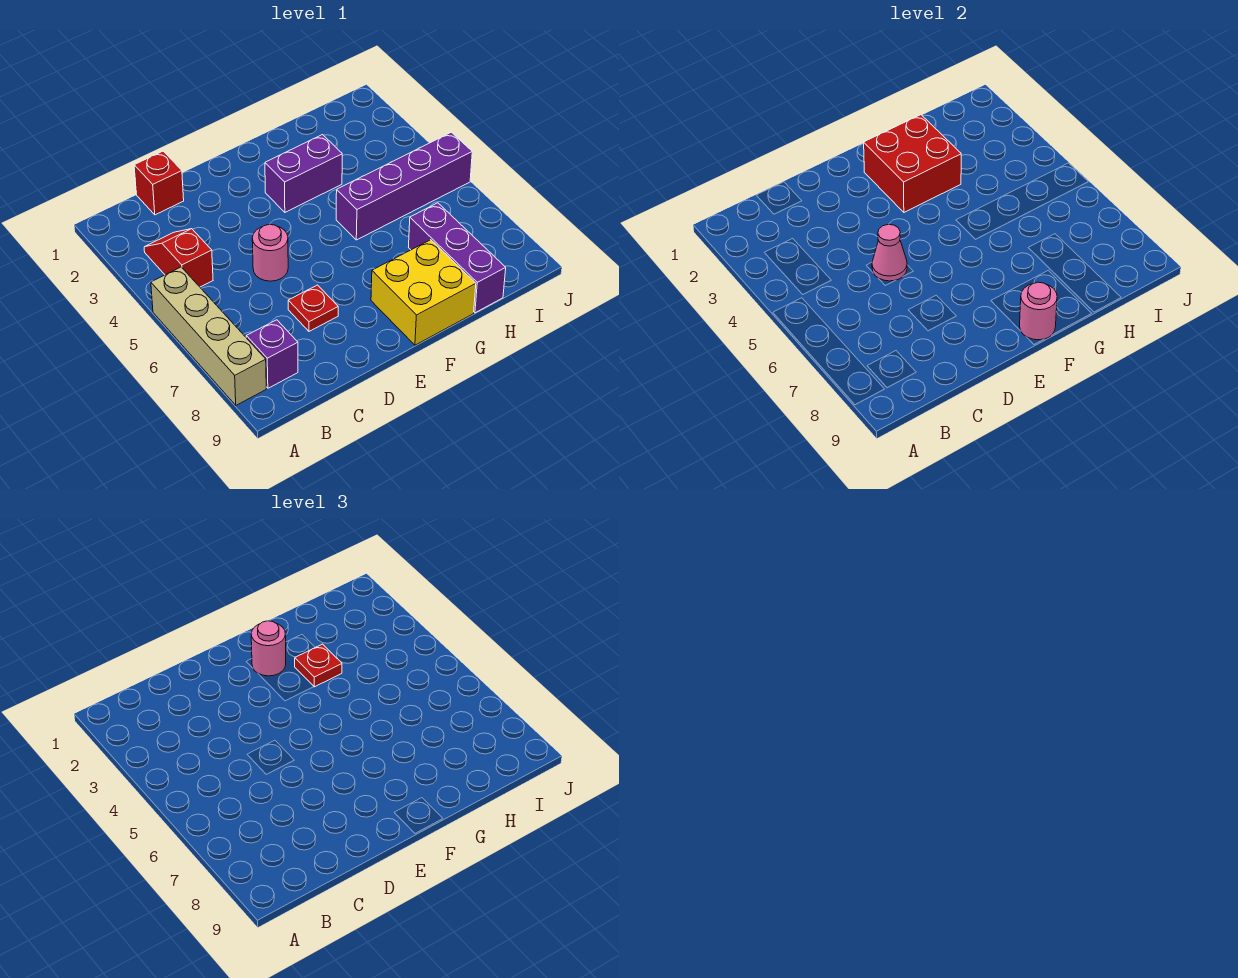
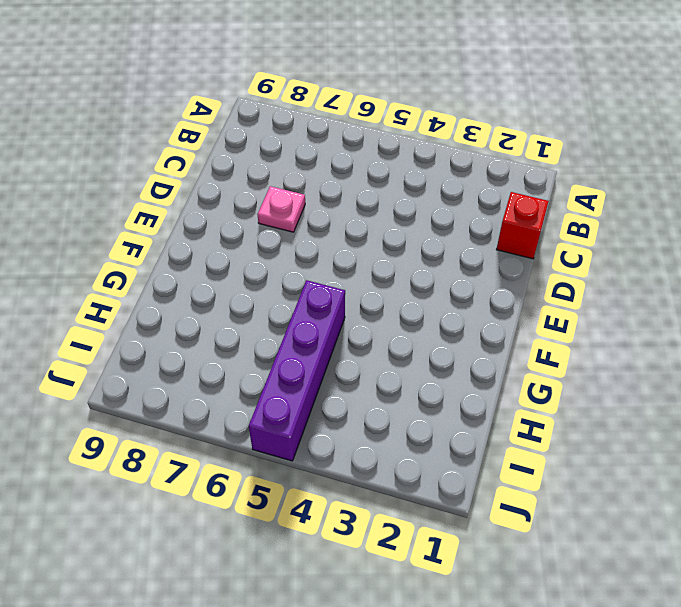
pink plate D7 level 1 -> red plate D7 level 1
none -> tan brick A5:A8 level 1
none -> red slope B3:B4 level 1 top 4
none -> purple brick B8 level 1

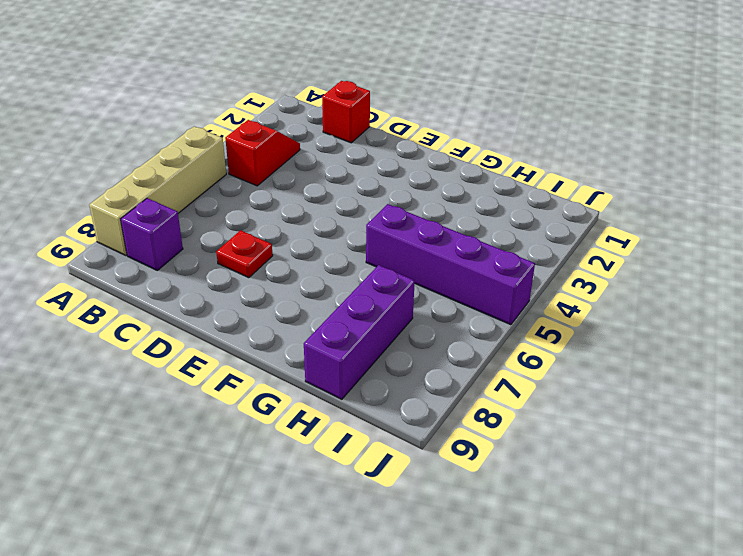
none -> pink round brick D5 level 1
none -> purple brick F3:G3 level 1
none -> yellow brick F8:G9 level 1

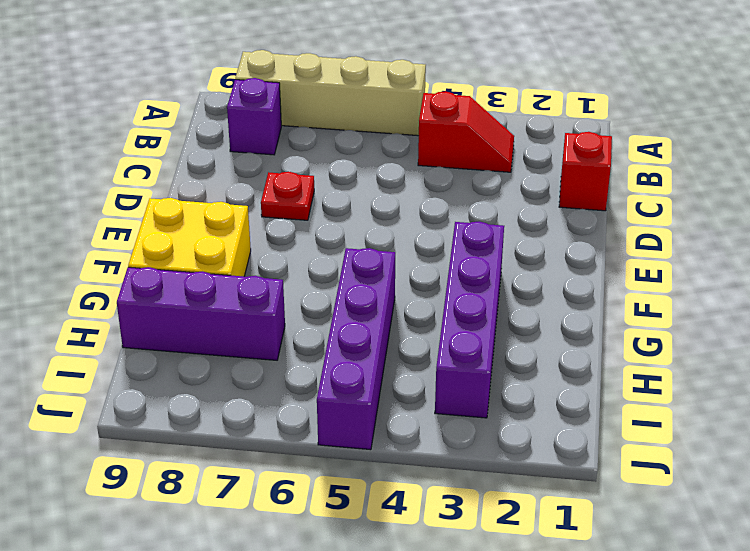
purple brick F3:I3 level 1 -> purple brick F3:G3 level 1
none -> pink round brick D5 level 1
none -> pink cone D5 level 2
none -> red brick F2:G3 level 2

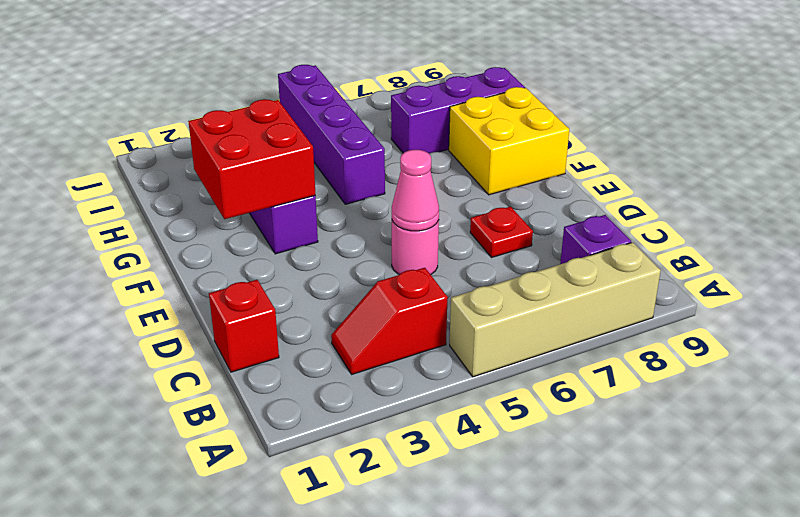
none -> pink round brick F9 level 2
none -> pink round brick F2 level 3
none -> red plate G3 level 3

